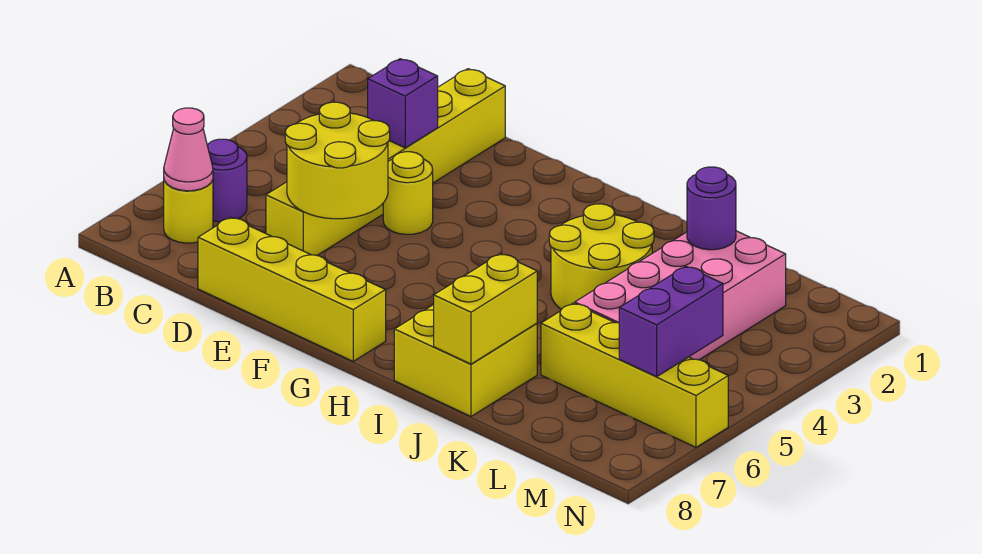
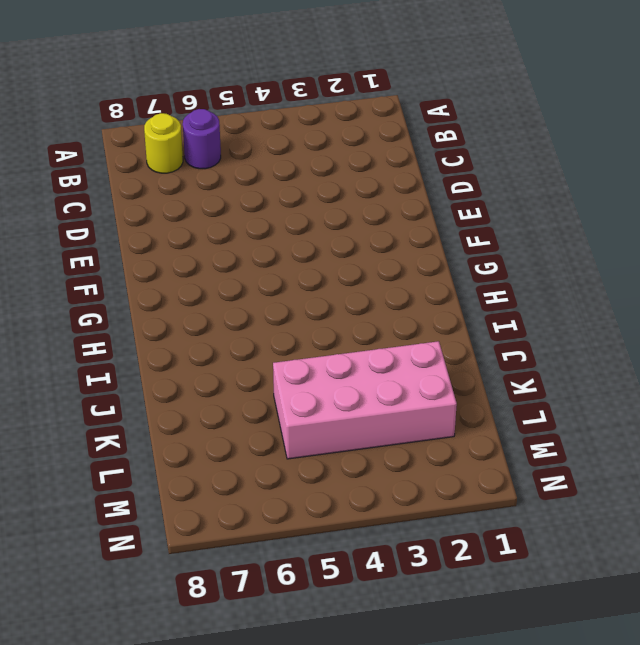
none -> yellow brick D1:D6 level 1
none -> yellow brick D8:G8 level 1
none -> yellow round brick E4 level 1

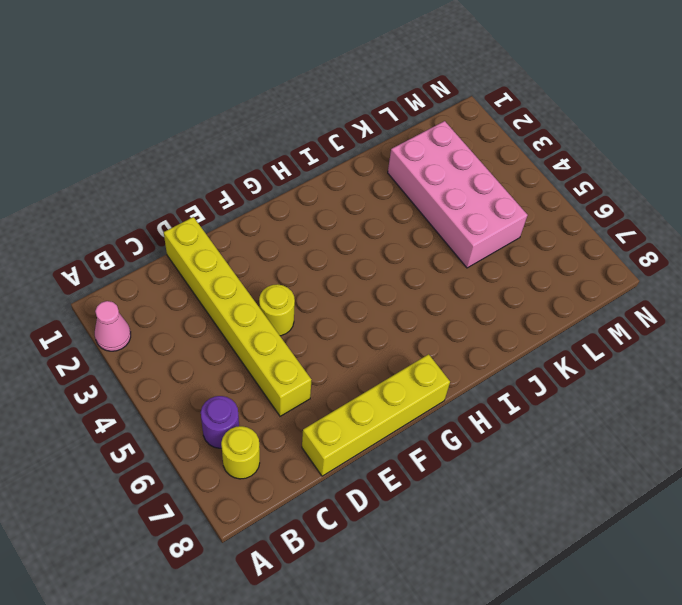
pink cone A2 level 1 -> pink cone B7 level 2
none -> yellow round brick I3:J4 level 1
none -> yellow brick I7:J8 level 1
none -> yellow brick K6:N6 level 1

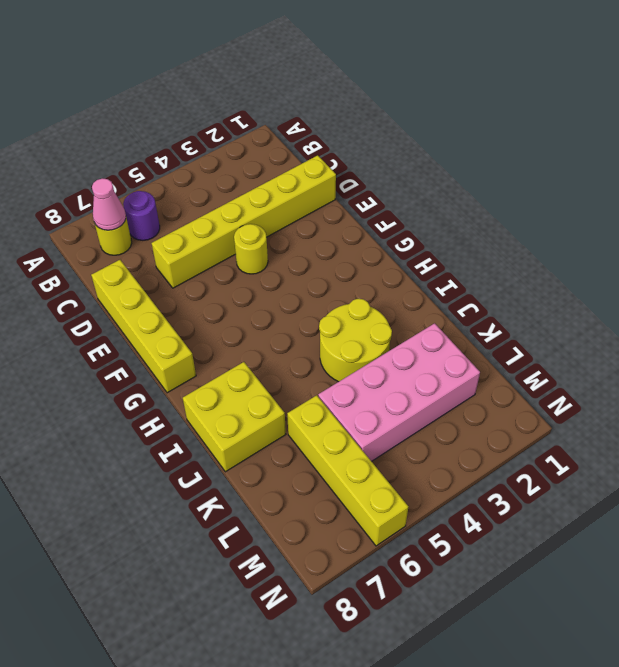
none -> purple brick D3 level 2
none -> yellow round brick D5:E6 level 2
none -> yellow brick J7:J8 level 2

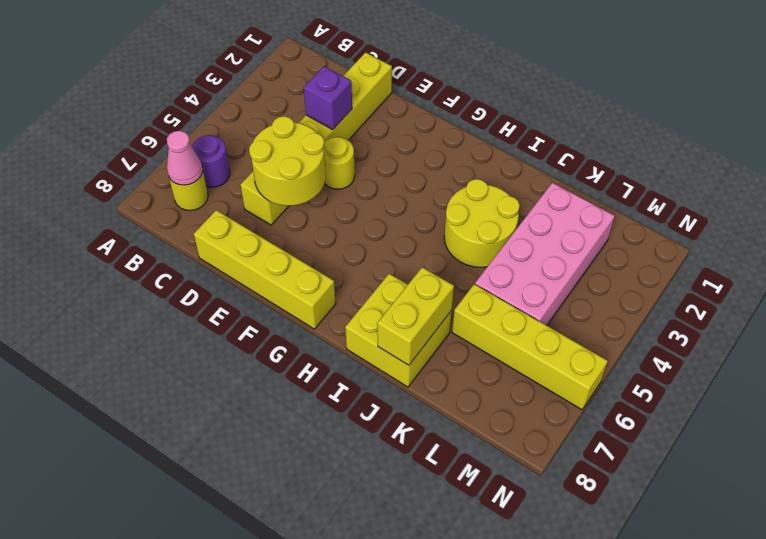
none -> purple round brick K2 level 2
none -> purple brick M5:M6 level 2

